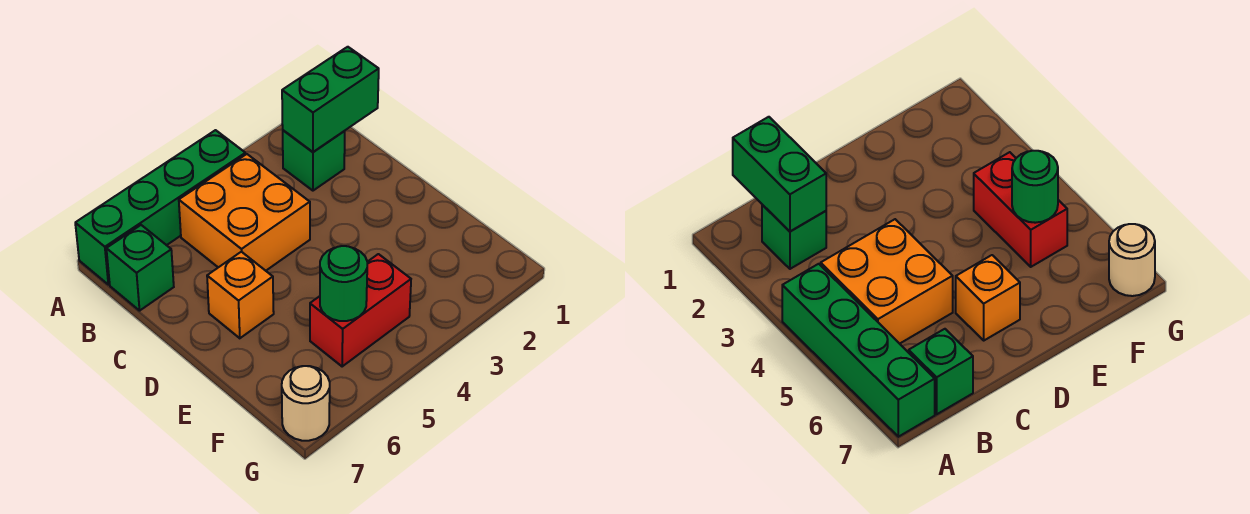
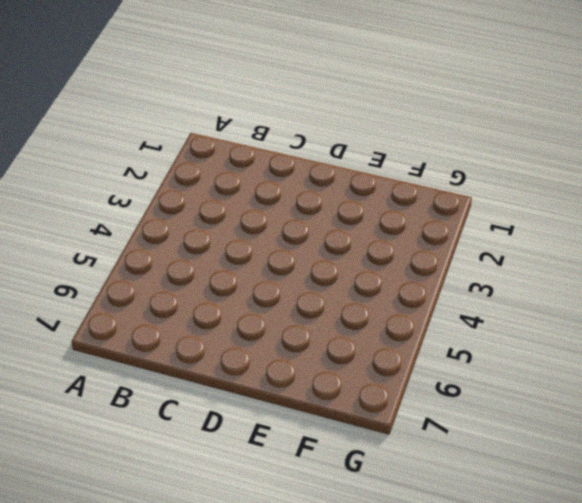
none -> green brick A4:A7 level 1
none -> green brick B2 level 1

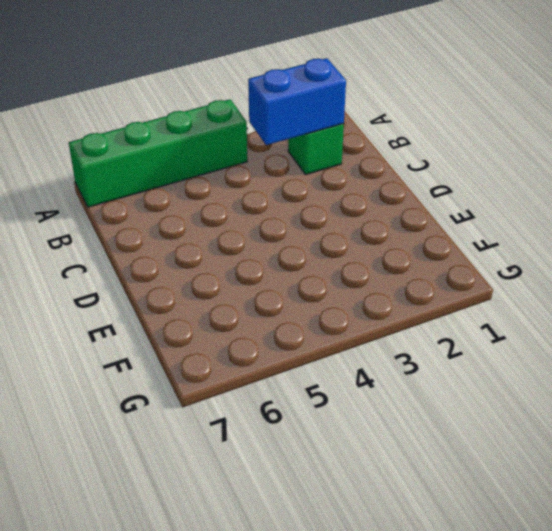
blue brick B2:B3 level 2 -> green brick B1:B2 level 2
none -> orange brick B4:C5 level 1
none -> green brick B7 level 1

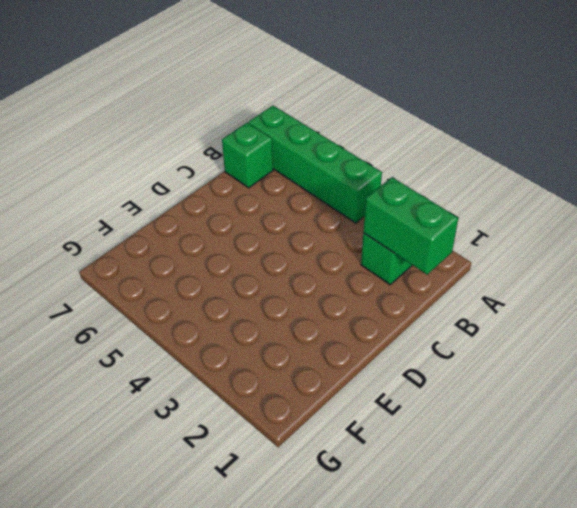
none -> orange brick B4:C5 level 1
none -> orange brick D6 level 1

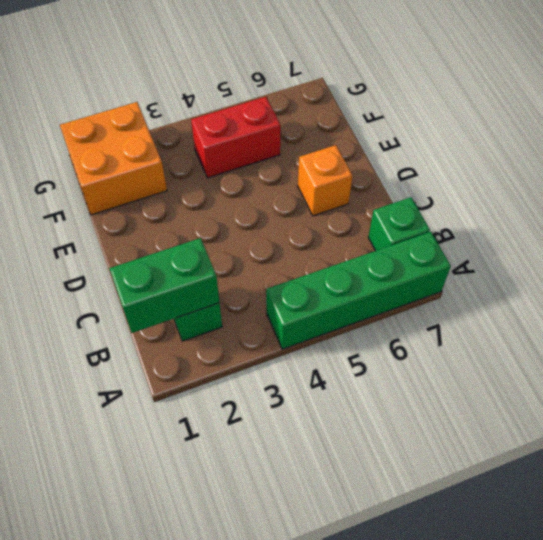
orange brick F1:G2 level 1 -> orange brick B4:C5 level 1
none -> tan round brick G7 level 1
none -> green round brick F5 level 2

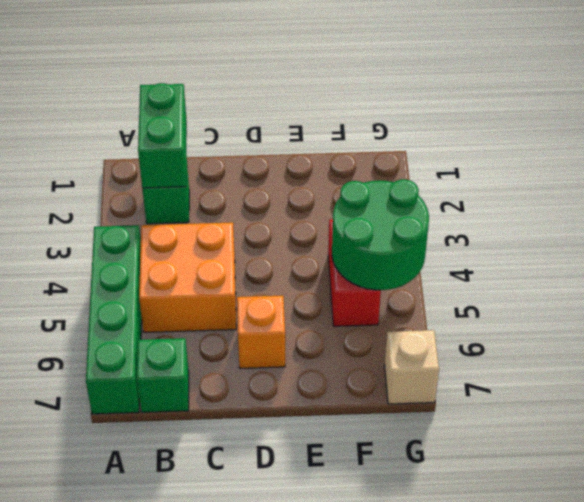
green round brick F4:G5 level 2 -> green round brick F5 level 2
tan brick G7 level 1 -> tan round brick G7 level 1

